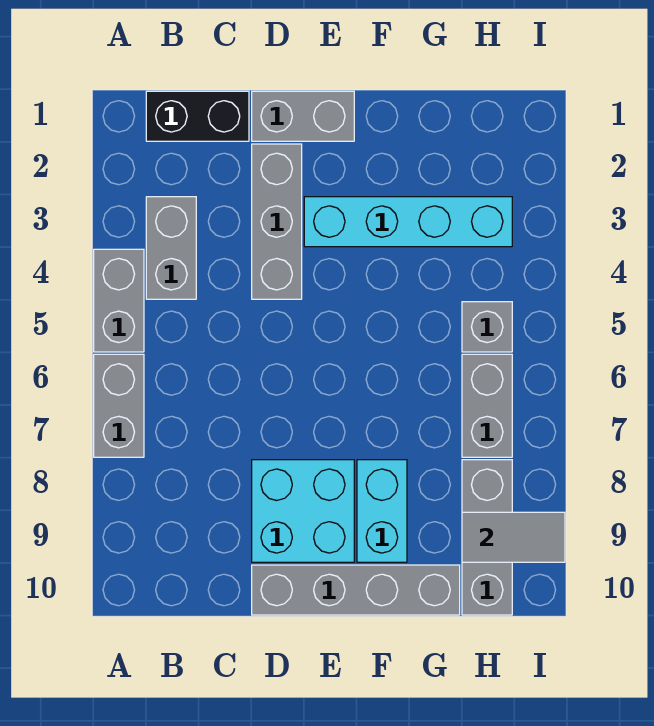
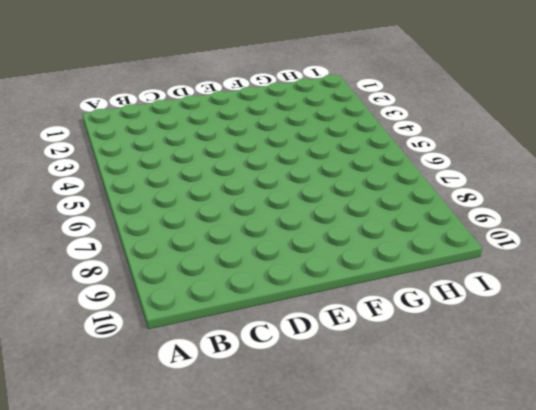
none -> grey brick A4:A5 level 1
none -> grey brick A6:A7 level 1
none -> black brick B1:C1 level 1

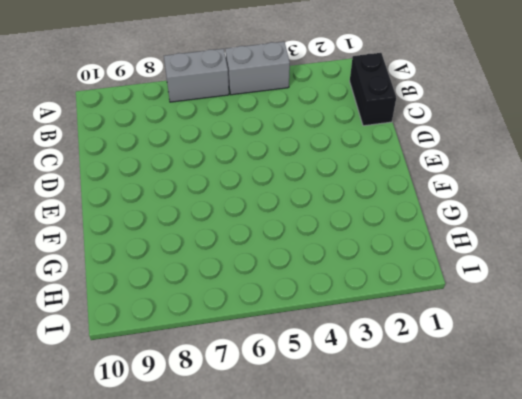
none -> grey brick B3:B4 level 1
none -> grey brick D1:E1 level 1
none -> grey brick D2:D4 level 1

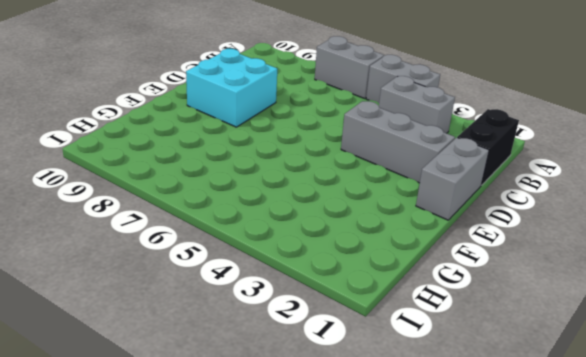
none -> grey brick D10:G10 level 1
none -> cyan brick E3:H3 level 1
none -> cyan brick F8:F9 level 1

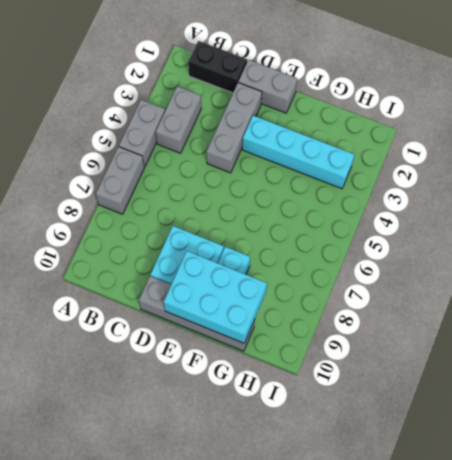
cyan brick E9:G10 level 2 -> none
none -> grey brick H5 level 1
none -> grey brick H6:H7 level 1
none -> grey brick H8:H10 level 1

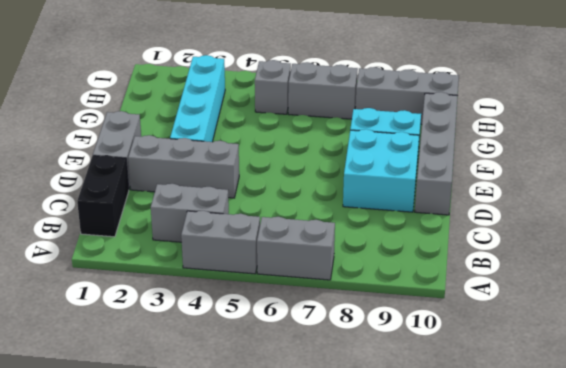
none -> grey tile H9:I9 level 2

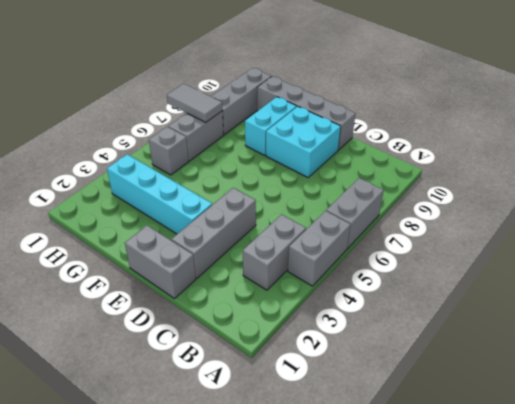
grey tile H7:I7 level 2 -> grey tile H9:I9 level 2
none -> black brick B1:C1 level 1

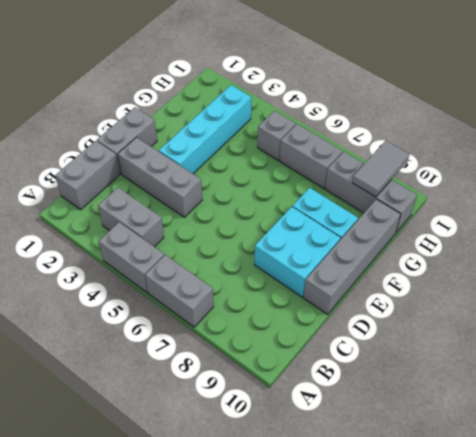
grey brick B1:C1 level 1 -> black brick B1:C1 level 1

